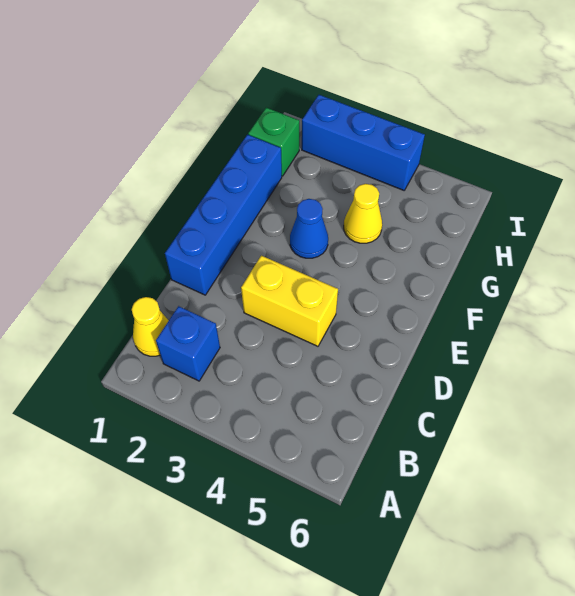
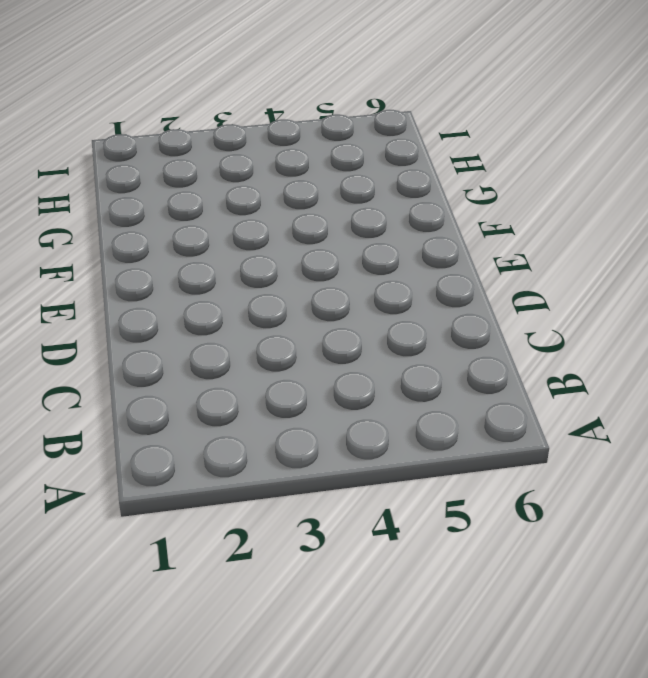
none -> yellow cone B1 level 1
none -> blue brick B2 level 1

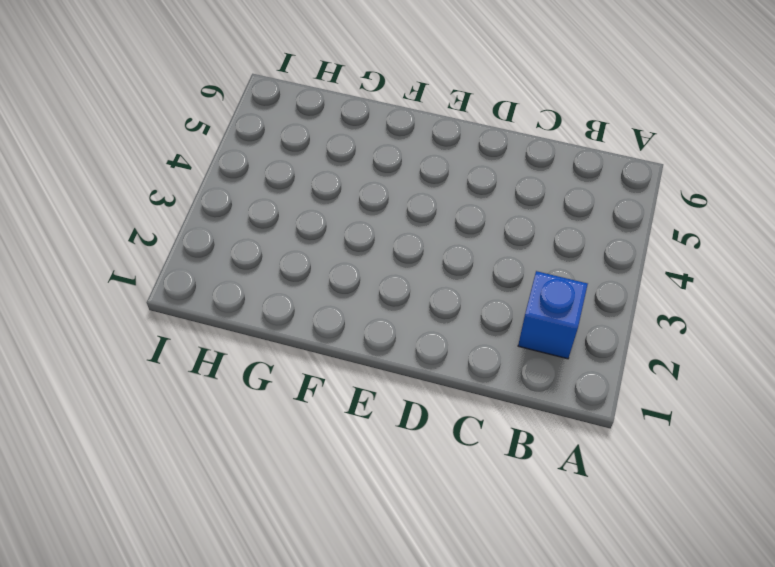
none -> yellow cone B1 level 1
none -> blue brick D1:G1 level 1

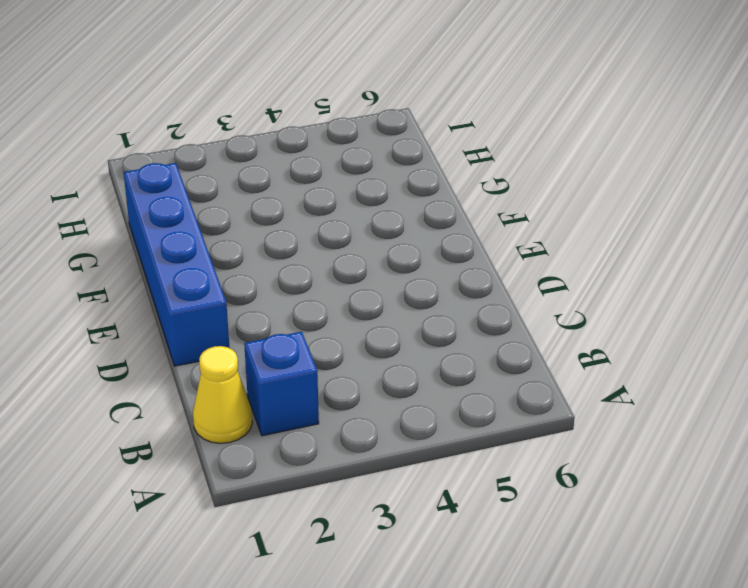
none -> yellow brick D3:D4 level 1
none -> blue cone F3 level 1

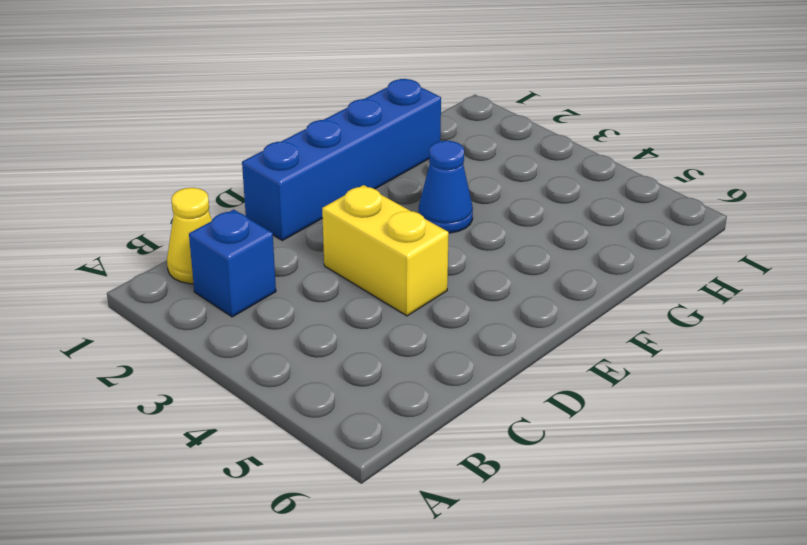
none -> yellow cone G4 level 1
none -> green brick H1 level 1

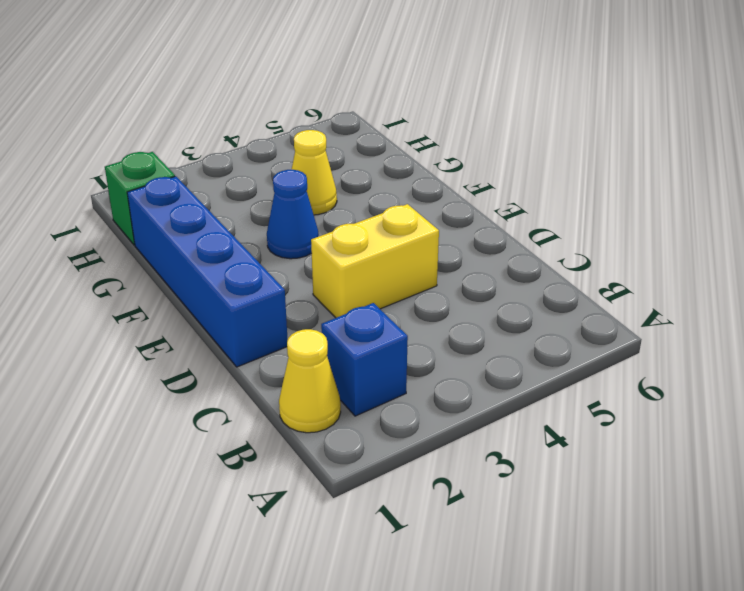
none -> blue brick I2:I4 level 1

